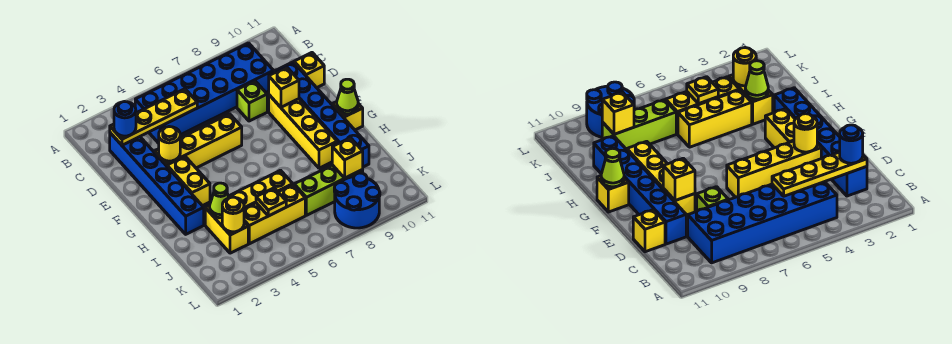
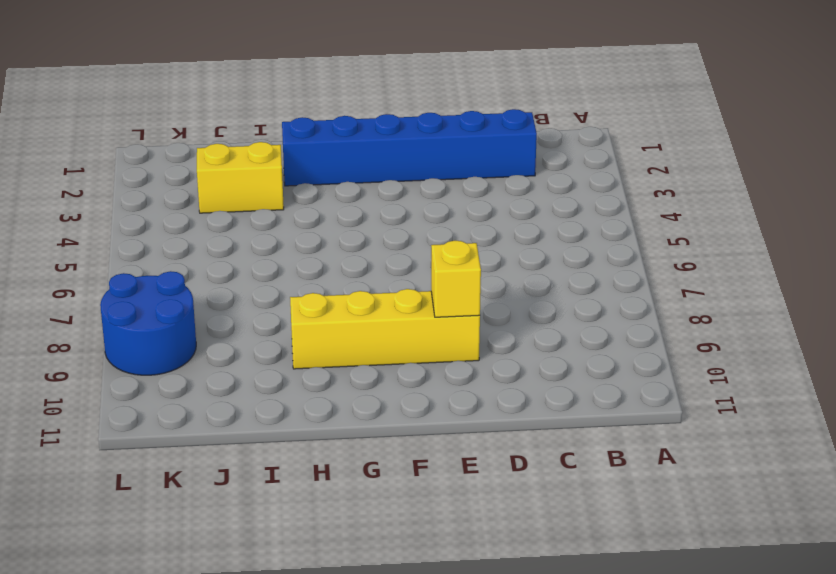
none -> blue brick B4:C9 level 1
none -> lime brick D8 level 1
none -> blue brick D10:I10 level 1

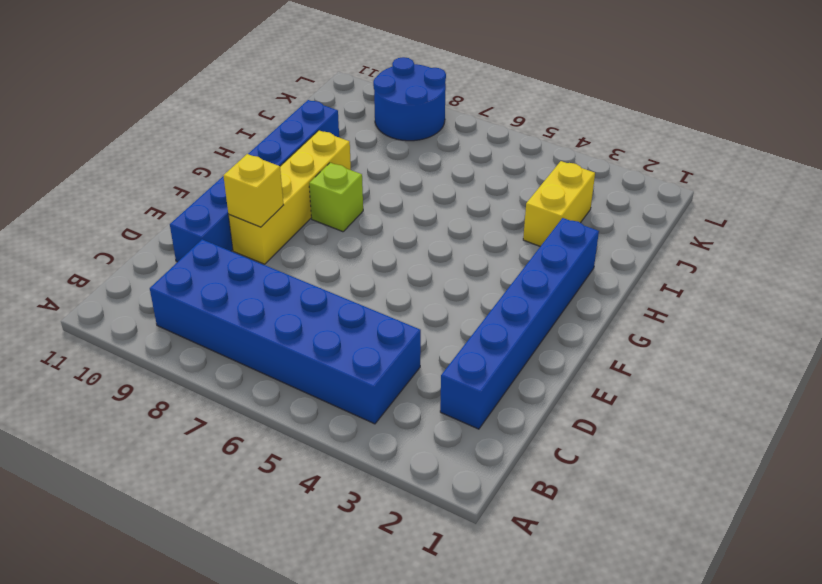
lime brick G8 level 1 -> lime brick D8 level 1
none -> yellow brick D11 level 1
none -> yellow brick E3:E6 level 1
none -> yellow brick F3:G3 level 1

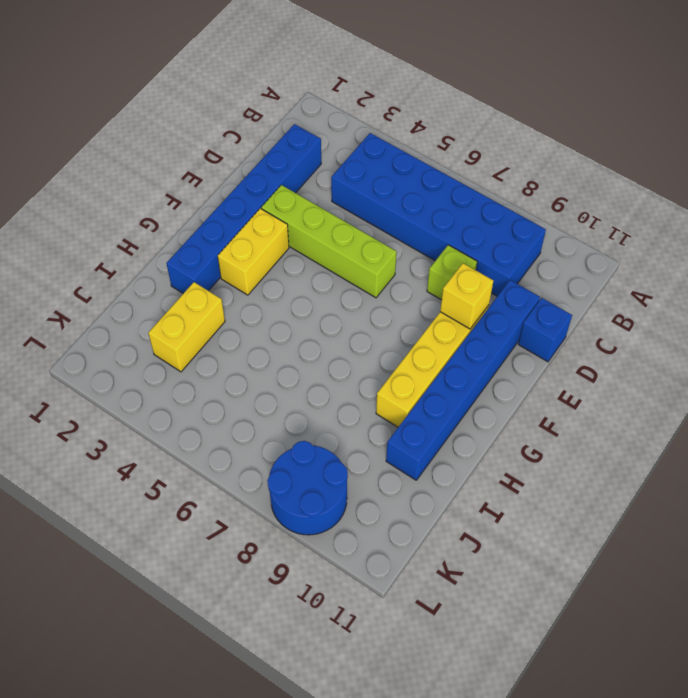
blue brick D11 level 1 -> yellow brick D11 level 1
lime brick E3:E6 level 1 -> yellow brick E3:E6 level 1
none -> yellow brick G11 level 1
none -> yellow brick I4:I6 level 1
none -> yellow brick J4:J6 level 1

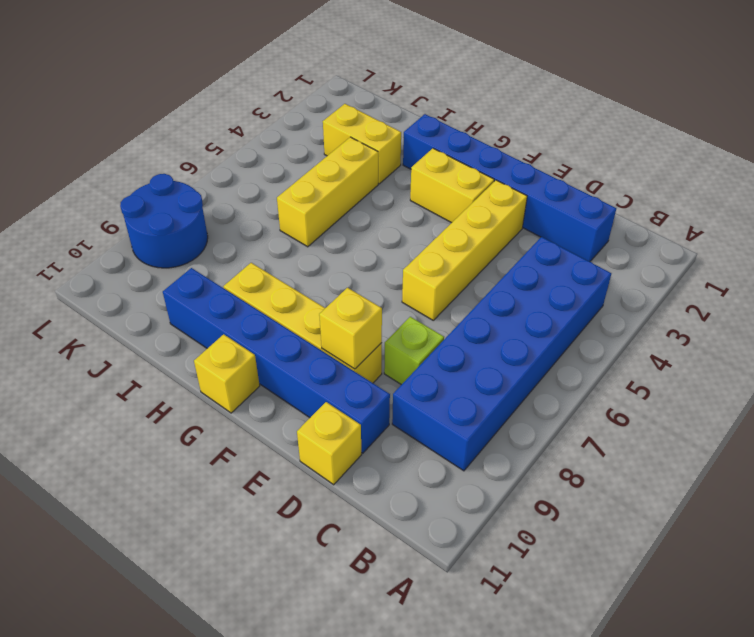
none -> yellow brick J4:J6 level 1
none -> lime brick J7:J9 level 1
none -> yellow plate C2:C5 level 2

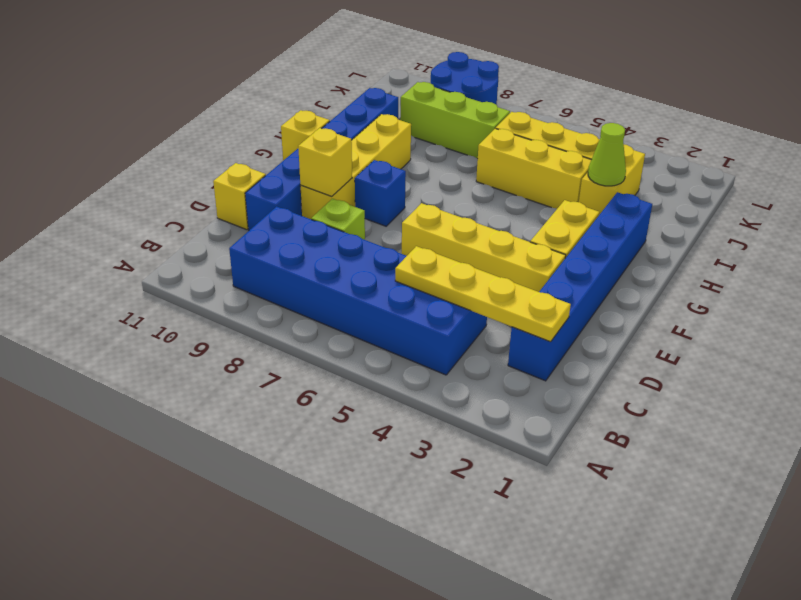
blue brick F8 level 1 -> none
none -> yellow round brick E3 level 2
none -> lime cone G11 level 2
none -> yellow round brick J3 level 2

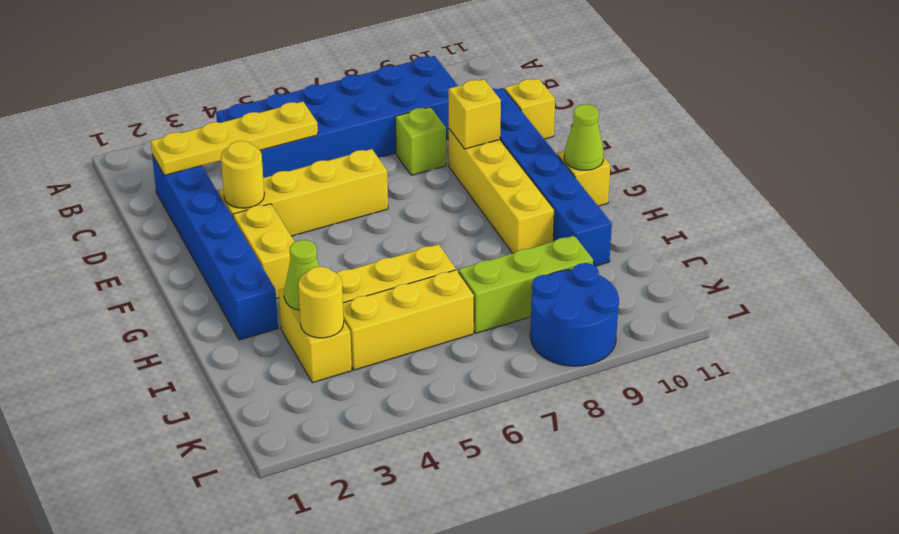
none -> yellow plate J5 level 2
none -> yellow brick J9 level 2
none -> blue round brick C2 level 3

